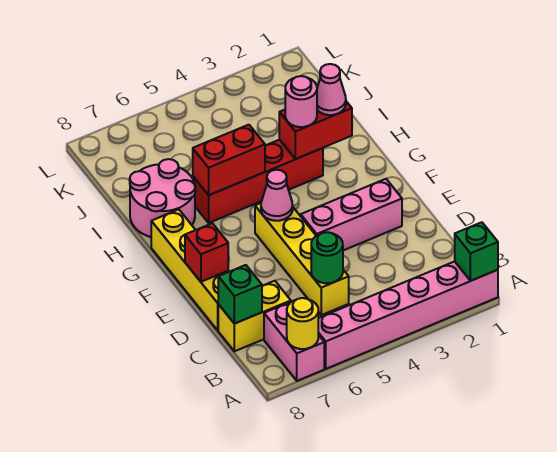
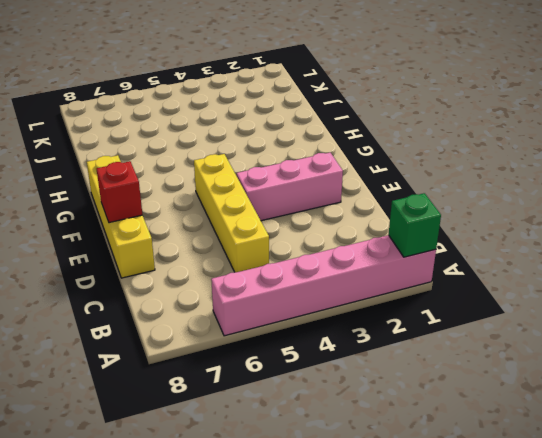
none -> pink brick A7:B7 level 1
none -> yellow brick C7:C8 level 1
none -> red brick H3:H6 level 1

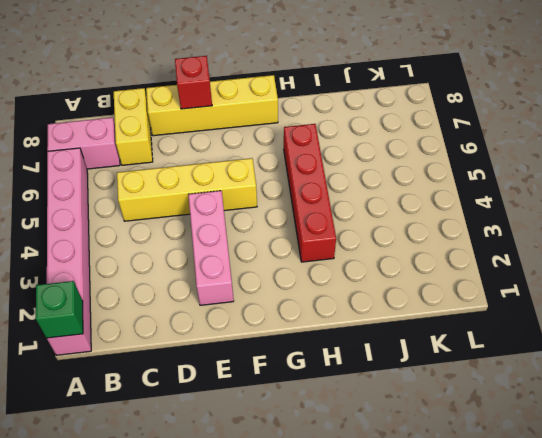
none -> pink round brick H7:I8 level 1
none -> yellow round brick A7 level 2
none -> green round brick C5 level 2

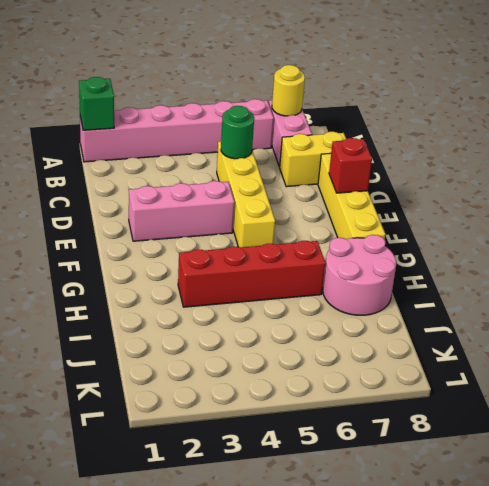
none -> green brick C8 level 2
none -> pink cone F5 level 2
none -> red brick H2:H3 level 2

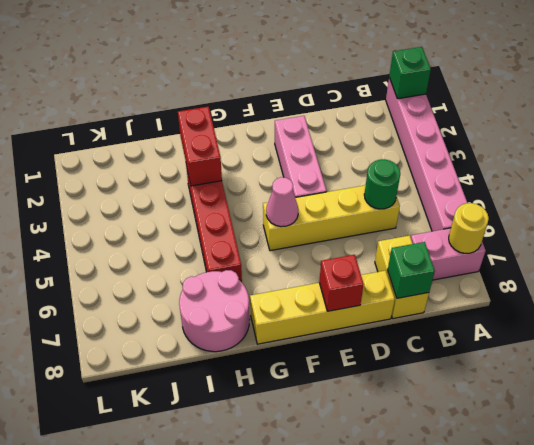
none -> red brick H5:H6 level 2
none -> pink cone H2 level 3
none -> pink round brick H3 level 3

